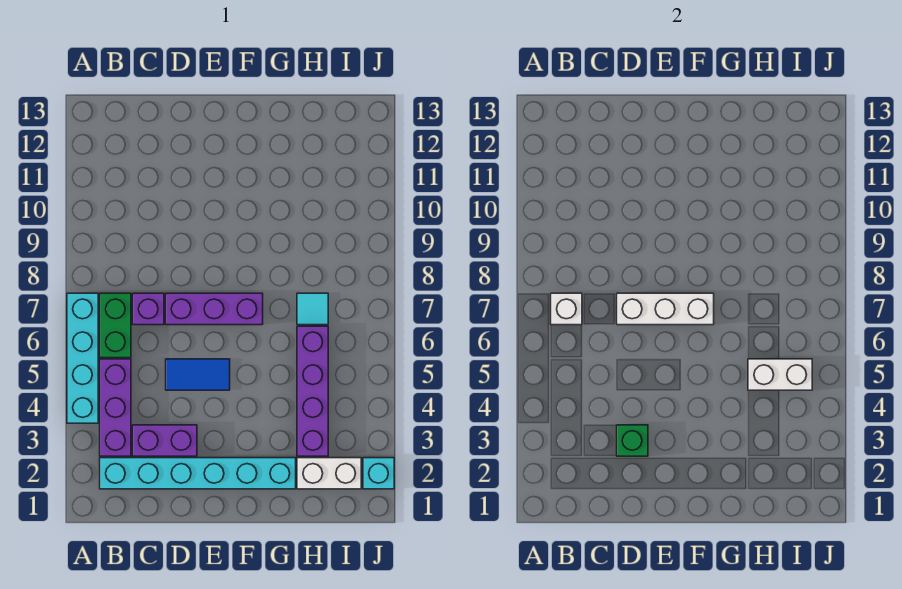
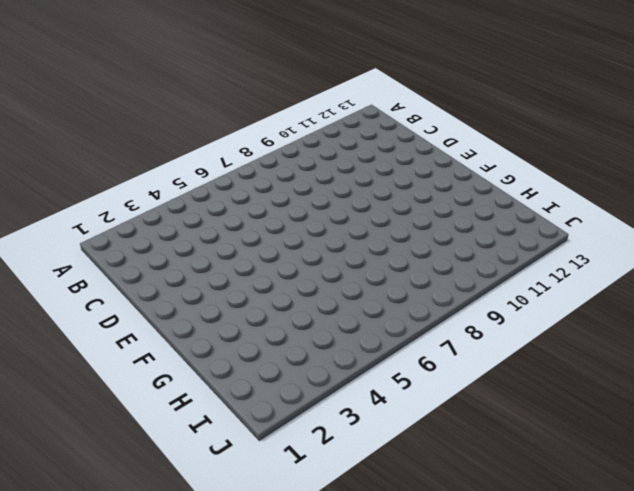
none -> cyan brick A4:A7 level 1
none -> cyan brick B2:G2 level 1
none -> purple brick B3:B5 level 1

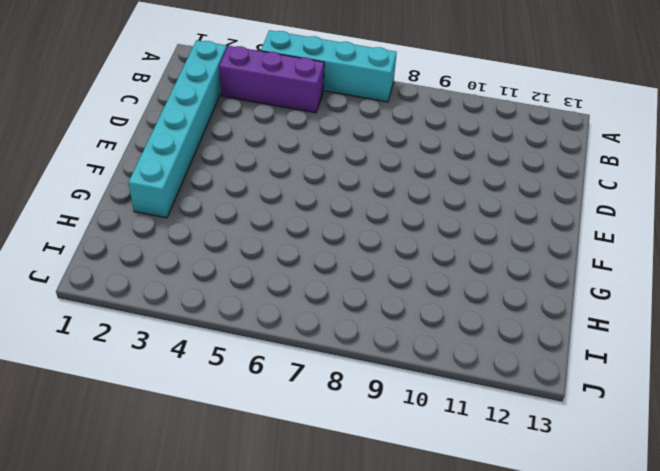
none -> green brick B6:B7 level 1
none -> purple brick C3:D3 level 1
none -> purple brick C7 level 1

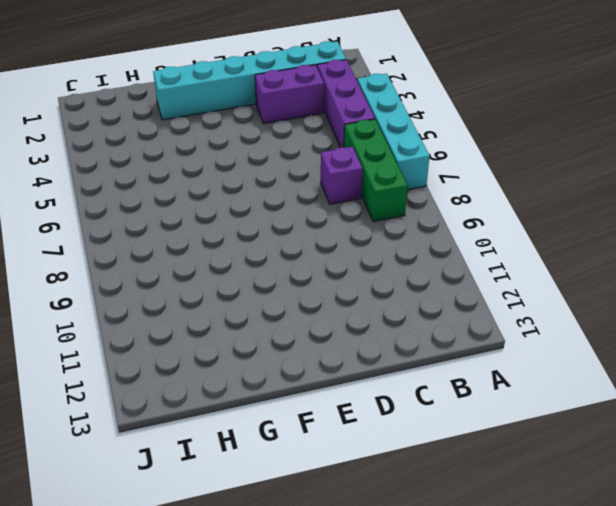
green brick B6:B8 level 1 -> green brick B6:B7 level 1
none -> blue tile D5:E5 level 1
none -> purple brick D7:F7 level 1
none -> white brick H2:I2 level 1

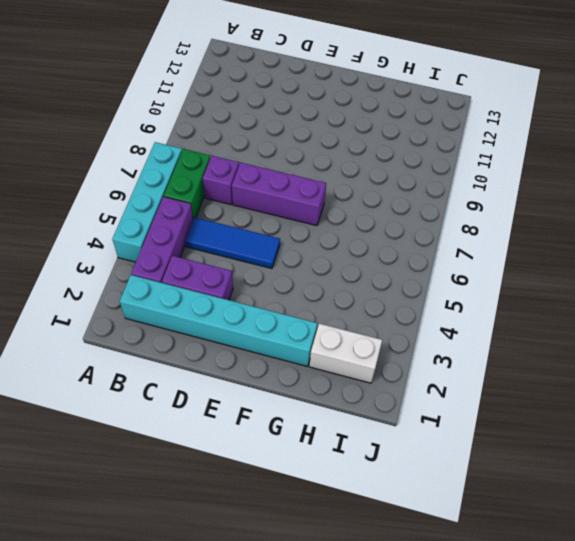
blue tile C5:E5 level 1 -> blue tile D5:E5 level 1
none -> purple brick H3:H6 level 1
none -> cyan tile H7 level 1
none -> cyan brick J2 level 1

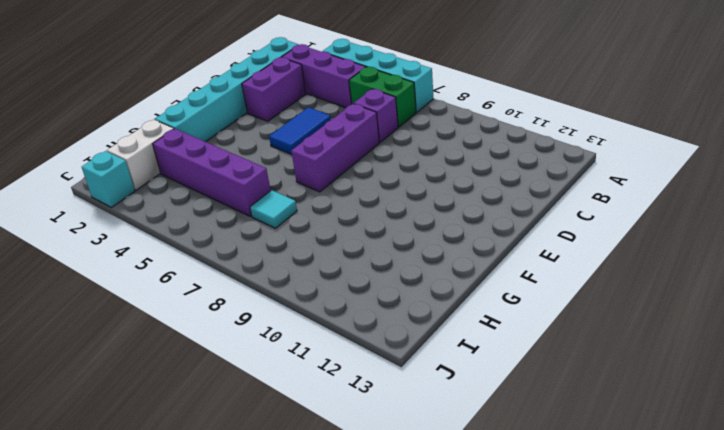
none -> white brick B7 level 2
none -> green brick D3 level 2
none -> white brick D7:F7 level 2

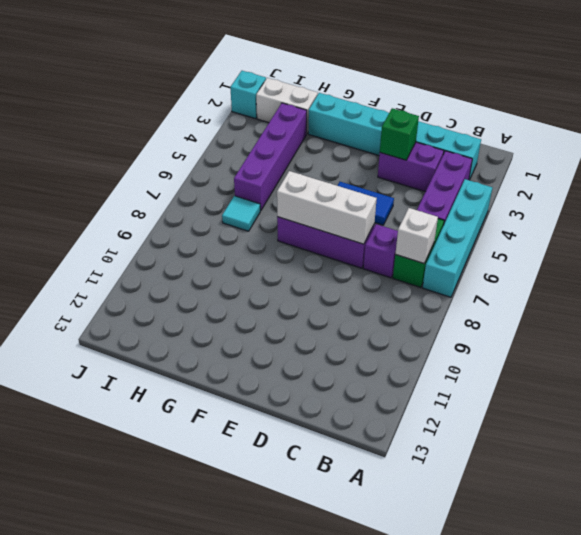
none -> white brick H5:I5 level 2

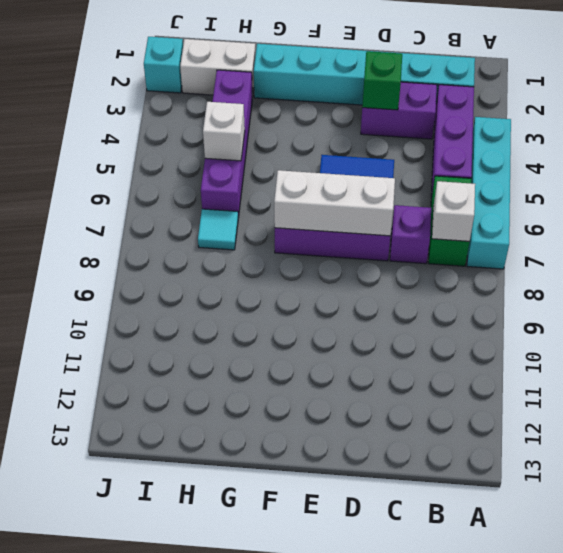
white brick H5 level 2 -> white brick H5:I5 level 2

